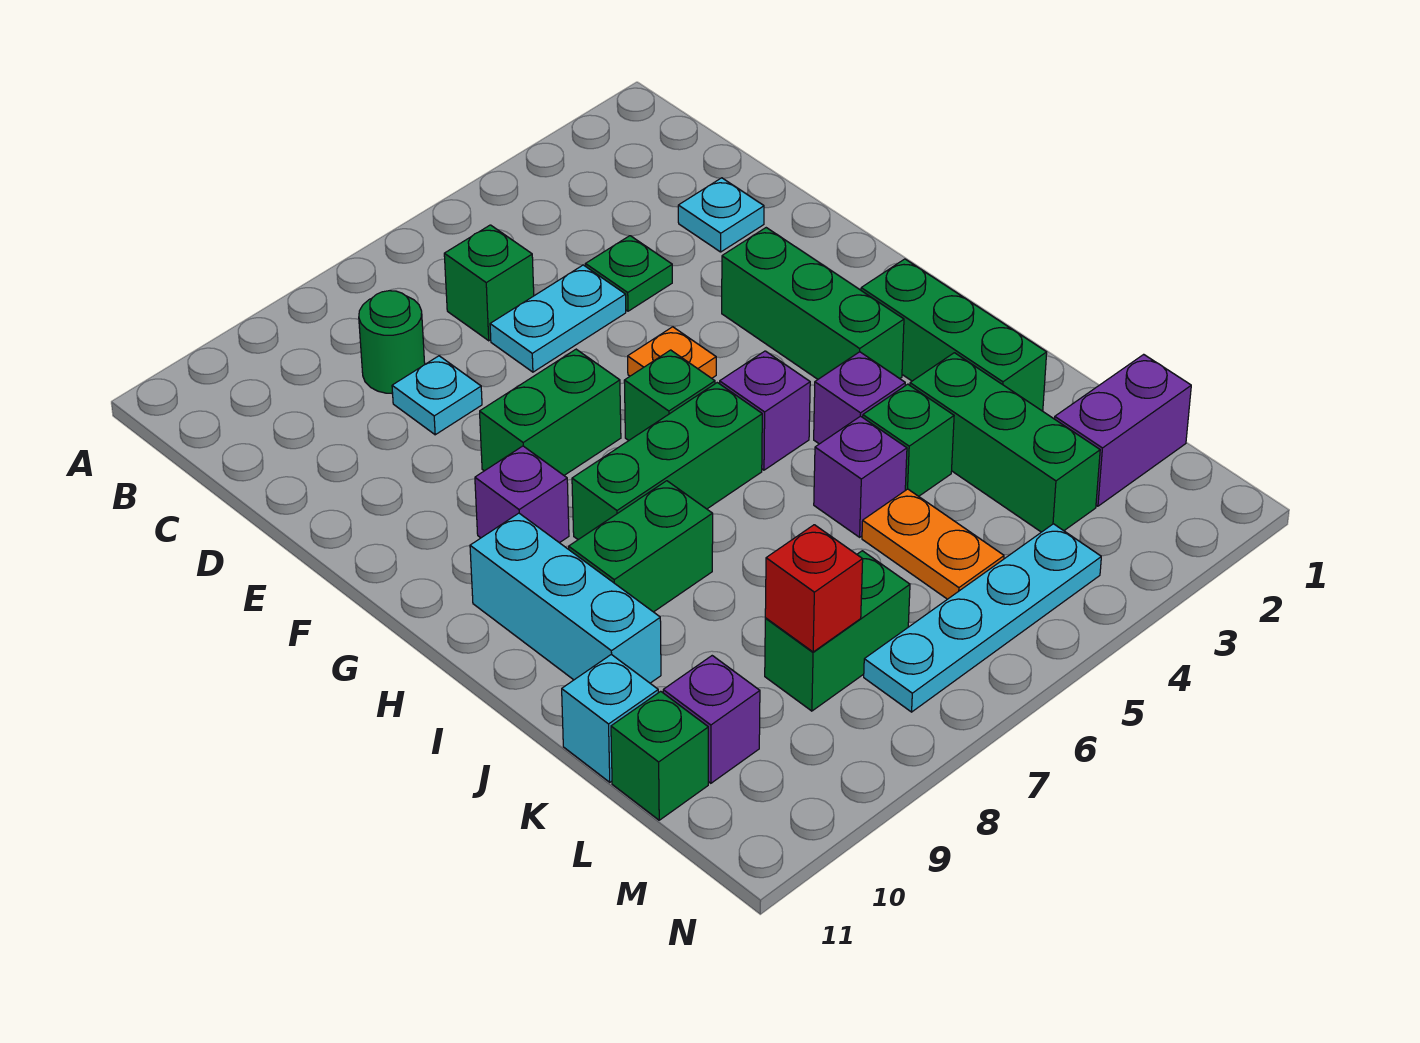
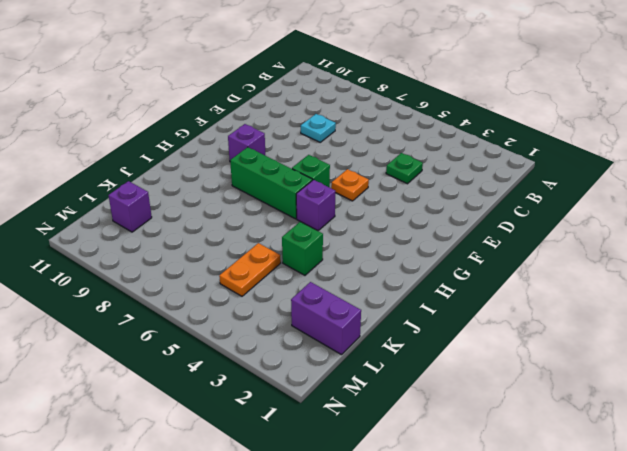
none -> green brick C6 level 1
none -> green round brick C8 level 1
none -> cyan plate D2 level 1

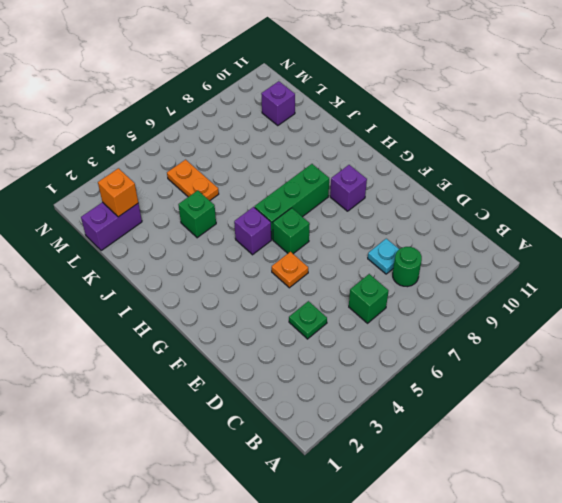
orange brick L2 level 2 -> none
none -> cyan plate D2 level 1
none -> cyan plate D5:D6 level 1
none -> green brick F3:H3 level 1

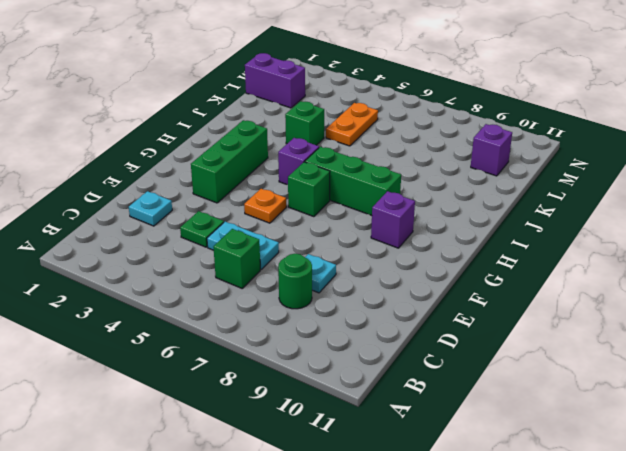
none -> green brick F7:F8 level 1
none -> green brick H2:J2 level 1
none -> cyan brick H10:J10 level 1

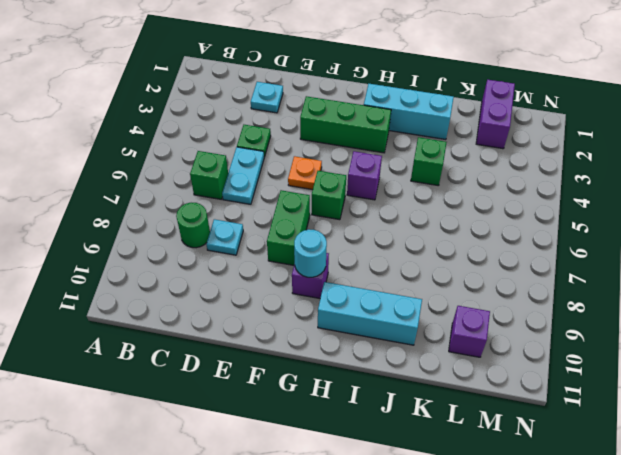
cyan round brick G9 level 2 -> none
cyan brick H2:J2 level 1 -> green brick H2:J2 level 1
none -> green brick H6:H8 level 1
none -> purple brick I4 level 1
none -> green brick I8:I9 level 1

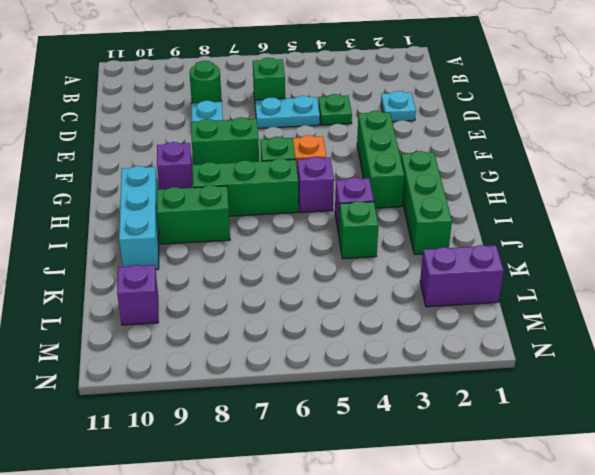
none -> green brick J3:L3 level 1
none -> purple brick J5 level 1
none -> orange plate K5:L5 level 1

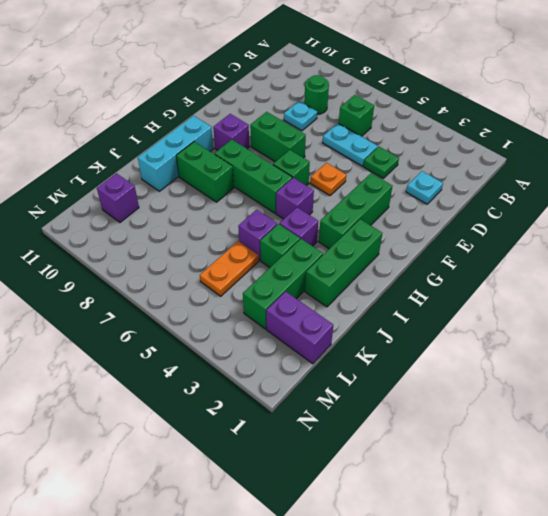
none -> cyan brick K11 level 1
none -> green brick L7:L8 level 1
none -> green brick L11 level 1

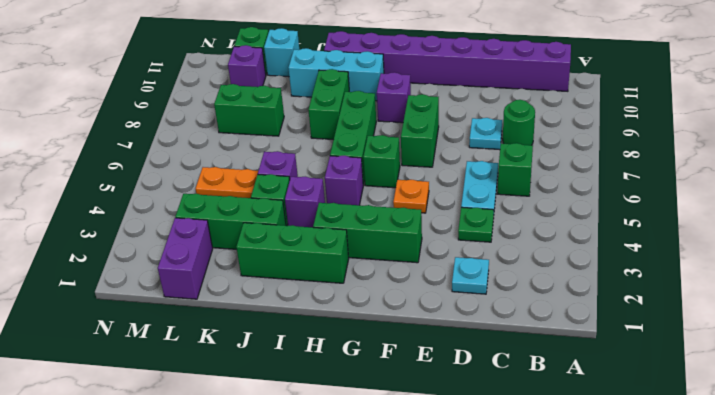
purple brick B11:I11 level 1 -> none
green brick K8:L8 level 1 -> green brick L7:L8 level 1
none -> cyan plate M4:M7 level 1
none -> red brick L8 level 2

